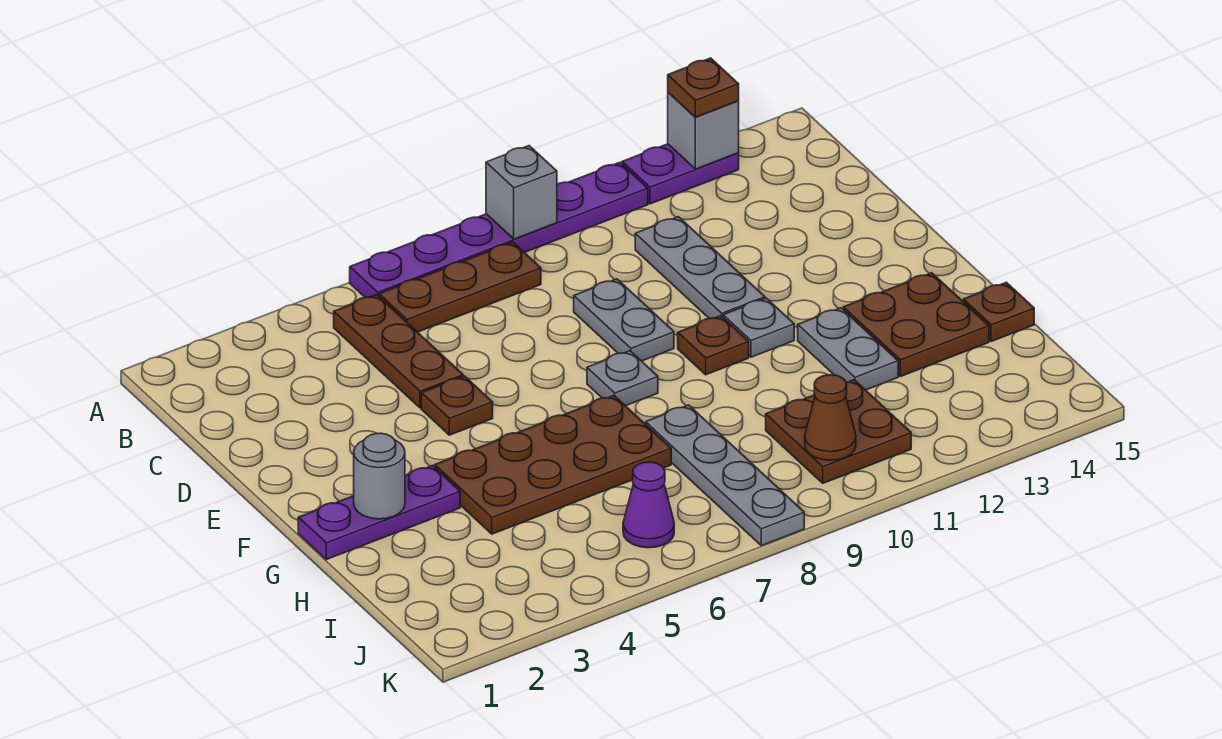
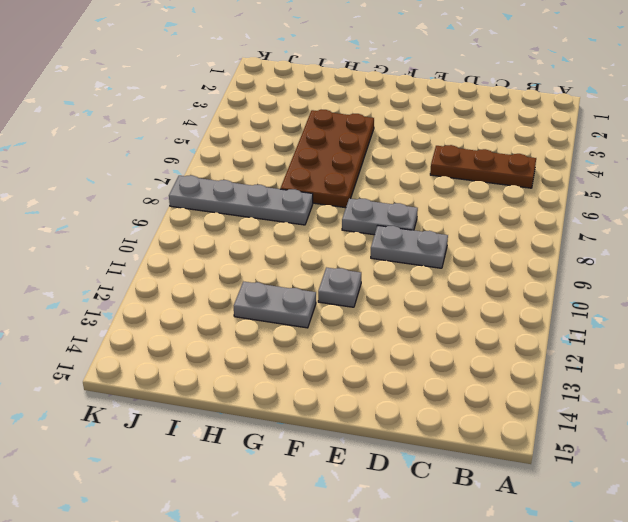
grey plate E8:F8 level 1 -> grey plate F8 level 1
none -> purple plate A6:A11 level 1
none -> purple plate A12:A13 level 1
none -> brown plate B6:B8 level 1

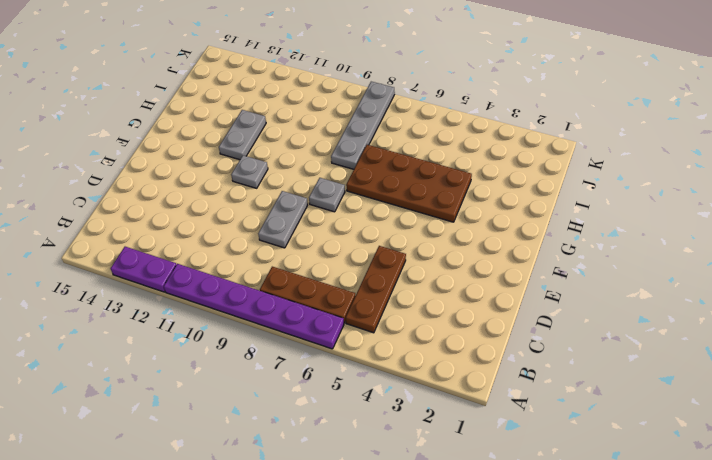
none -> grey plate C11:E11 level 1
none -> brown plate E5 level 1
none -> brown plate F10 level 1

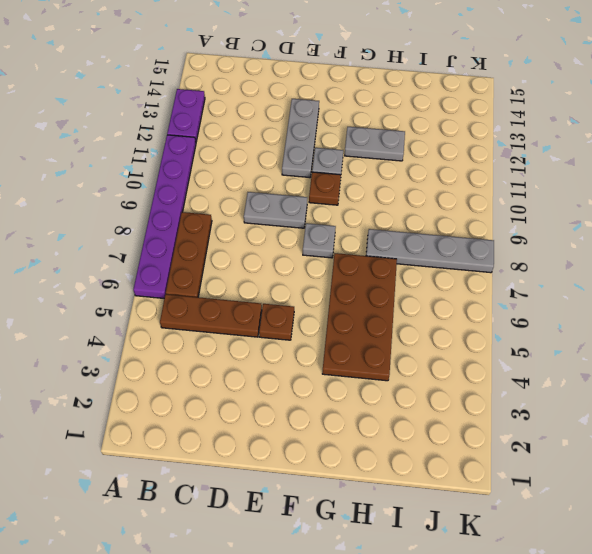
grey plate E11:E13 level 1 -> grey plate C11:E11 level 1
none -> purple plate G1:G3 level 1
none -> brown plate G13:H14 level 1
none -> brown plate H15 level 1

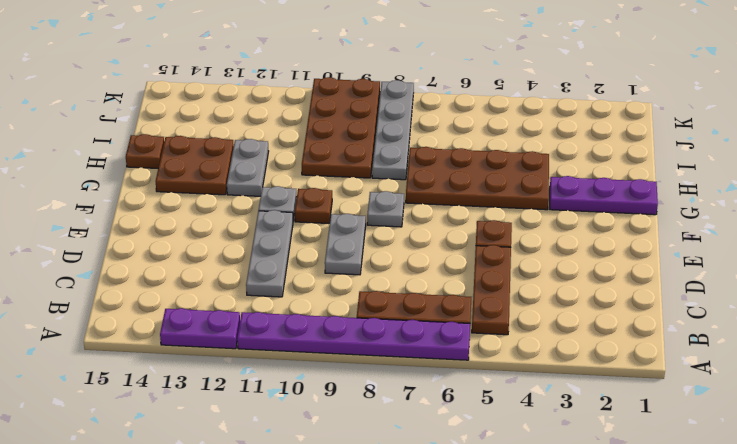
brown plate H9:K10 level 1 -> brown plate I10:J11 level 1
none -> purple cone J6 level 1
none -> grey brick A9 level 2
none -> grey brick A13 level 2

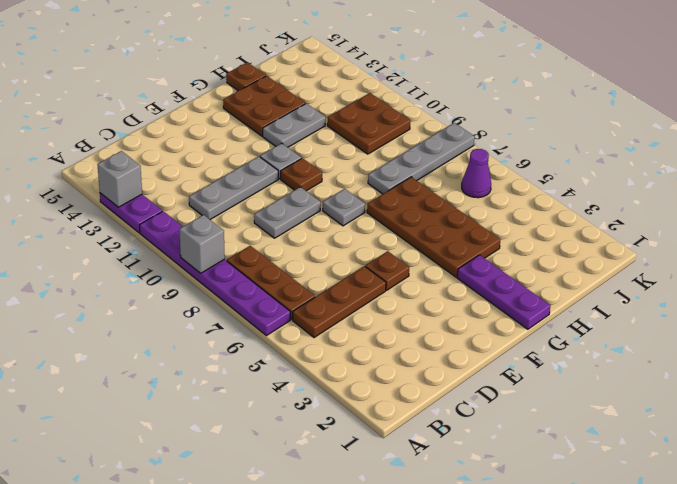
none -> grey round brick G2 level 2
none -> brown cone J10 level 2
none -> brown plate A13 level 3

